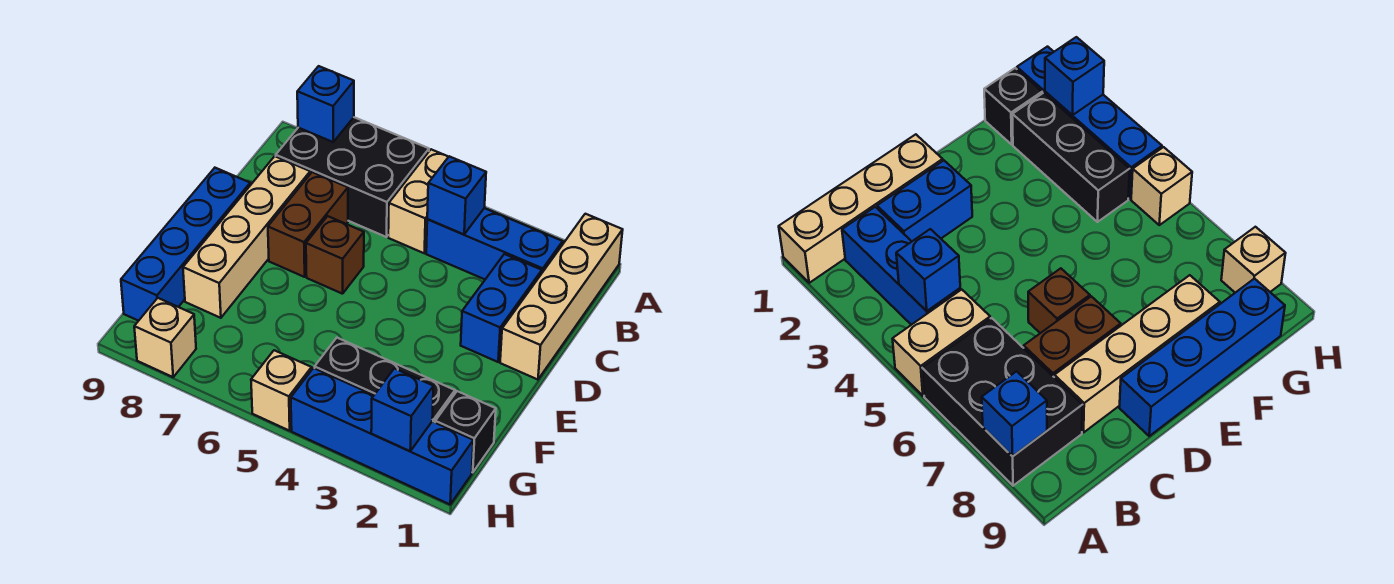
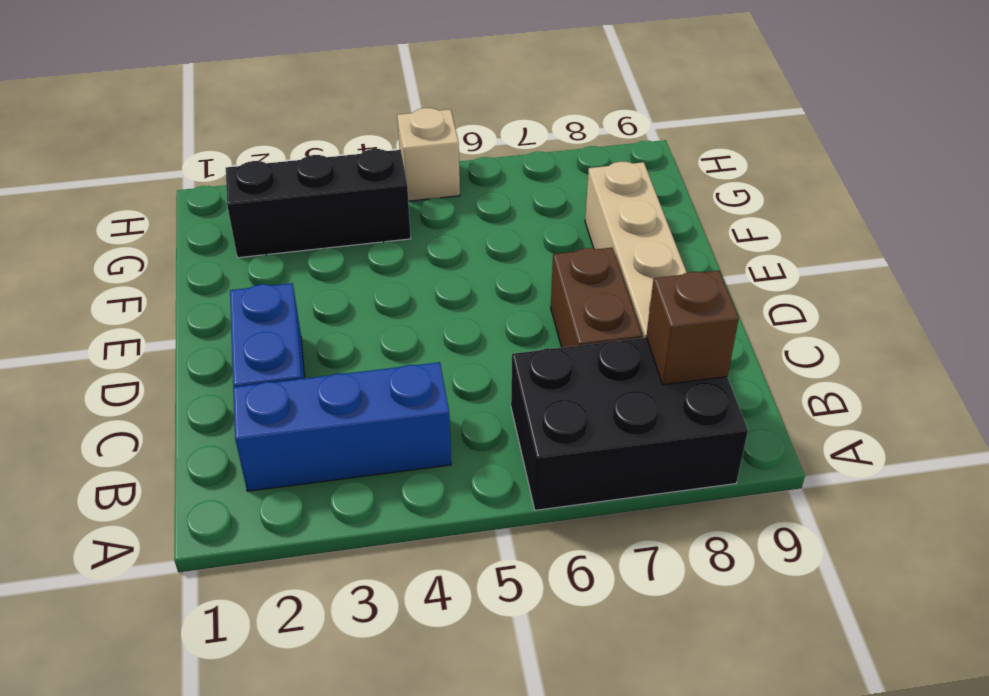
brown brick B8 level 2 -> brown brick D6 level 1
none -> tan brick A1:D1 level 1
none -> tan brick A5:B5 level 1
none -> blue brick D9:G9 level 1

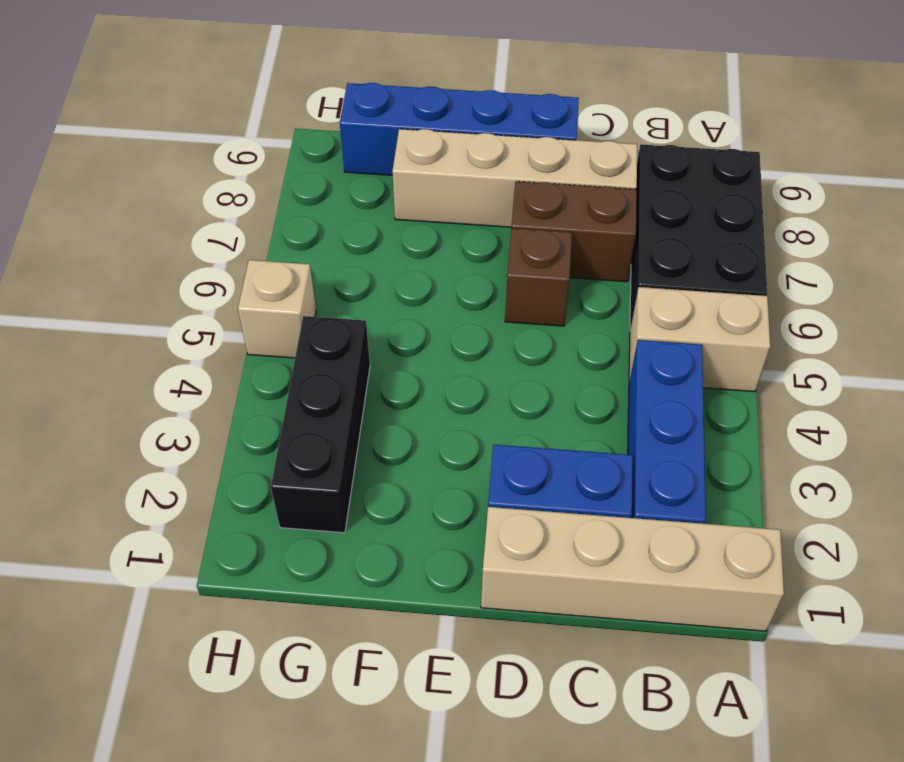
none -> black brick G1 level 1
none -> blue brick H1:H4 level 1
none -> tan brick H8 level 1

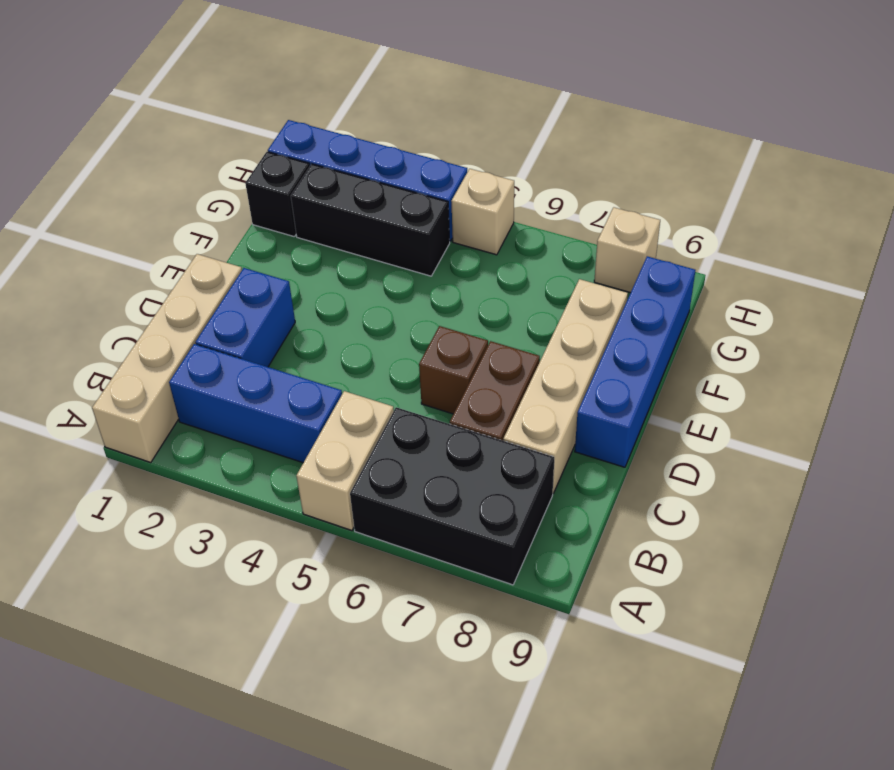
none -> blue brick A8 level 2
none -> blue brick B4 level 2
none -> blue brick H2 level 2

